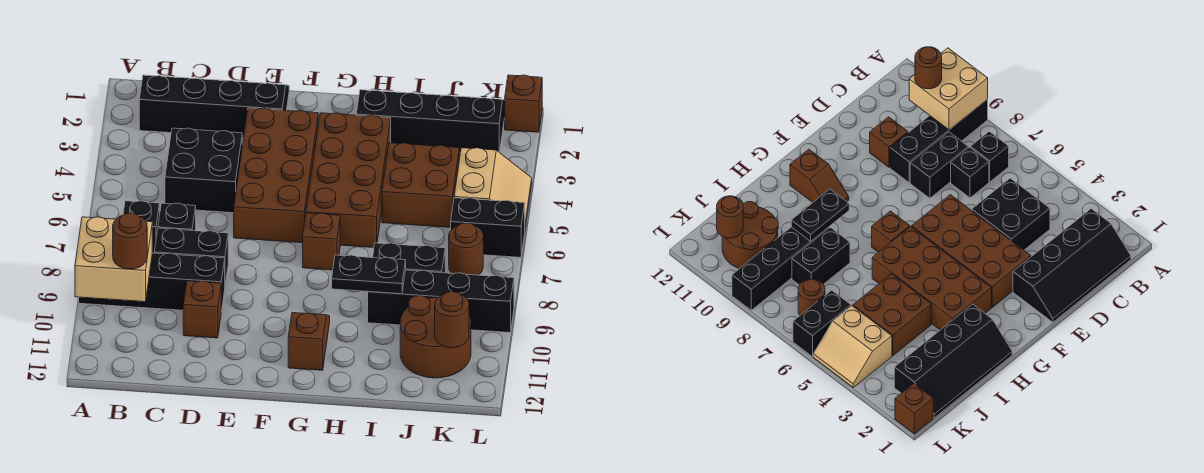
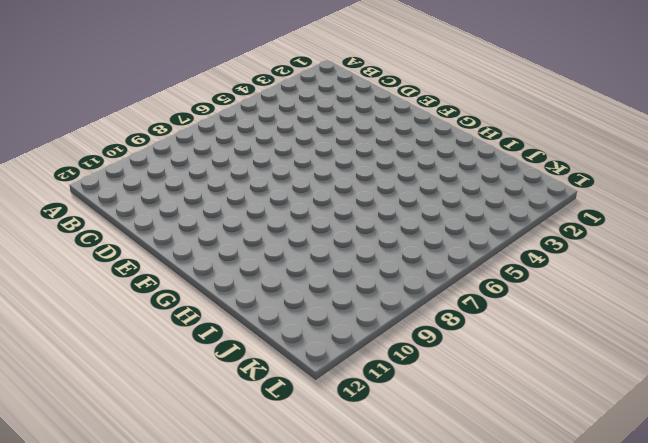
none -> black brick A9:D9 level 1
none -> black slope B1:E2 level 1 top 2
none -> black brick B7 level 1

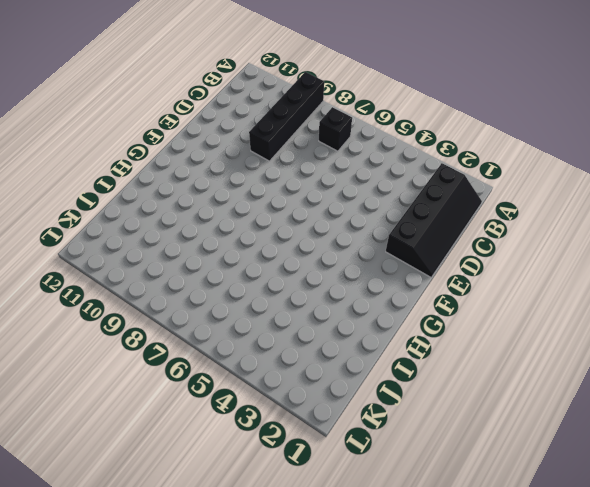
none -> black brick C4:D5 level 1
none -> black brick C7 level 1
none -> black brick C8:D8 level 1

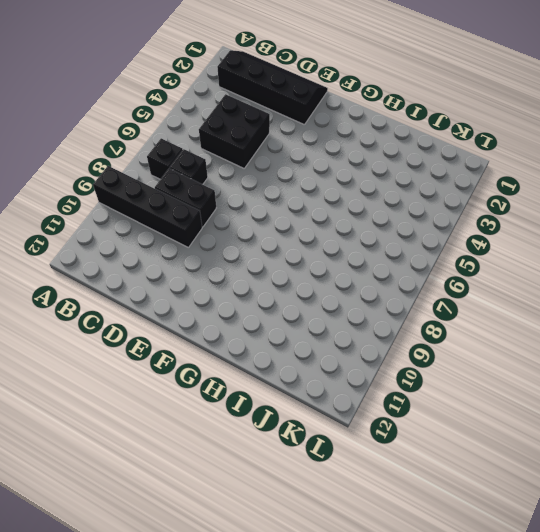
none -> brown brick D10 level 1
none -> brown brick E3:F6 level 1
none -> brown brick G3:H6 level 1

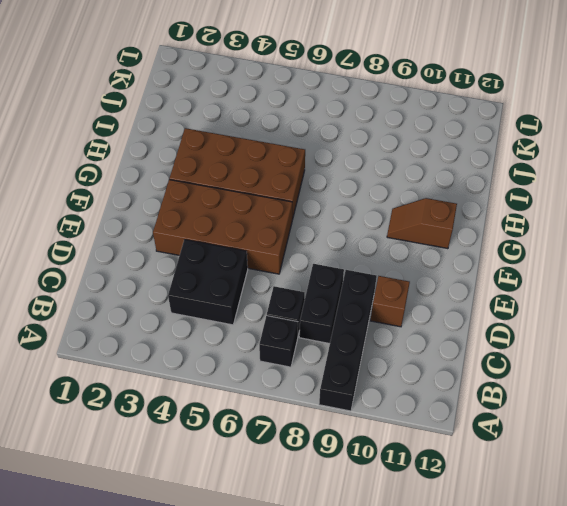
none -> black slope B1:E2 level 1 top 2
none -> brown brick G7 level 1
none -> black slope H1:K2 level 1 top 2

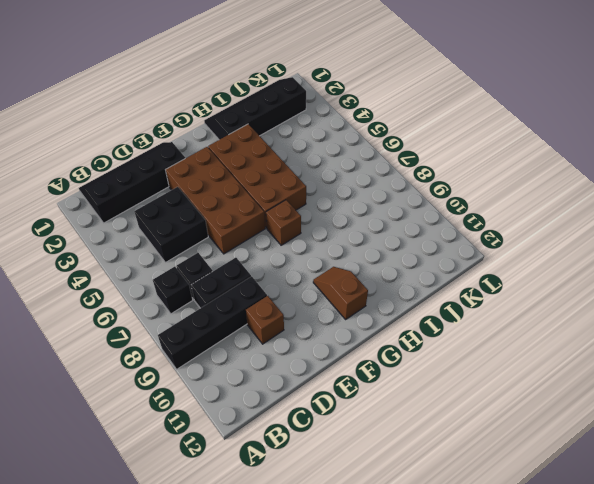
none -> brown brick I4:J5 level 1
none -> black brick I8:J8 level 1
none -> black brick I9:L9 level 1

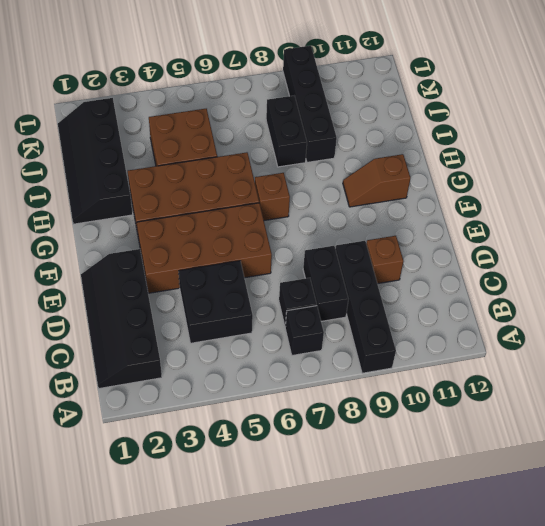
none -> brown round brick J10:K11 level 1
none -> tan slope K4:L5 level 1 top K
none -> black brick K6:L6 level 1

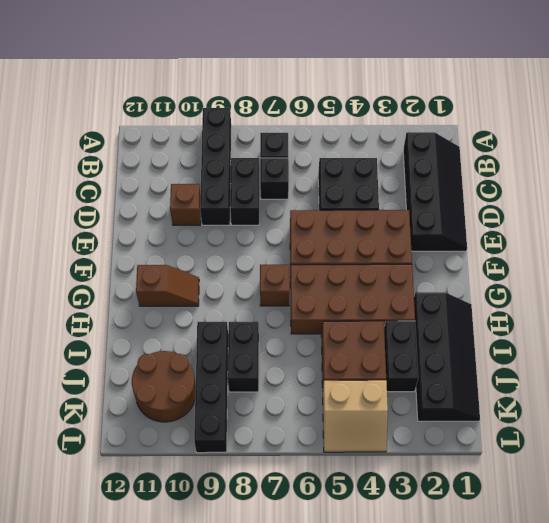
black brick I3:J3 level 1 -> black brick K6:L6 level 1
none -> brown round brick K7 level 1
none -> brown brick L1 level 1
none -> tan brick A9:B10 level 2

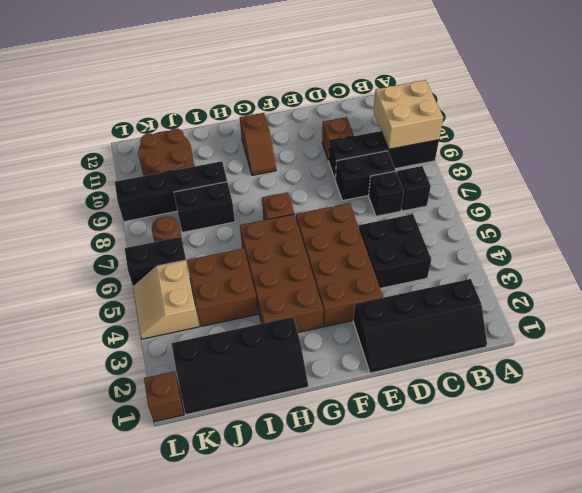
none -> black plate H9:I9 level 2
none -> brown round brick K11 level 2
none -> brown round brick B10 level 3

